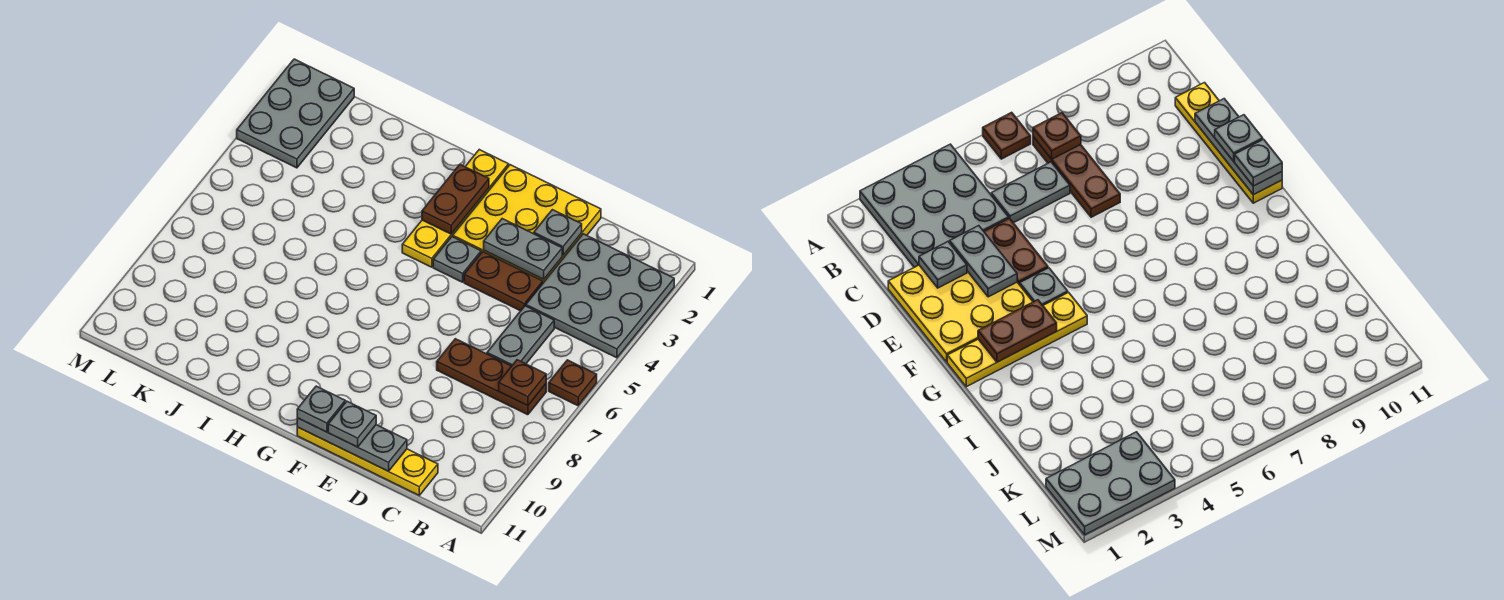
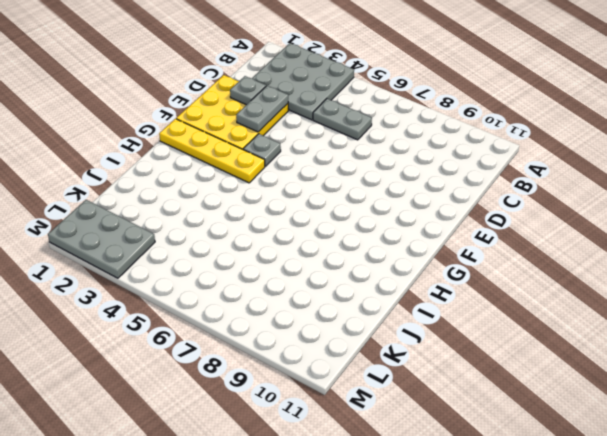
none -> brown plate A6 level 1
none -> brown plate B7:D7 level 1
none -> yellow plate C11:F11 level 1

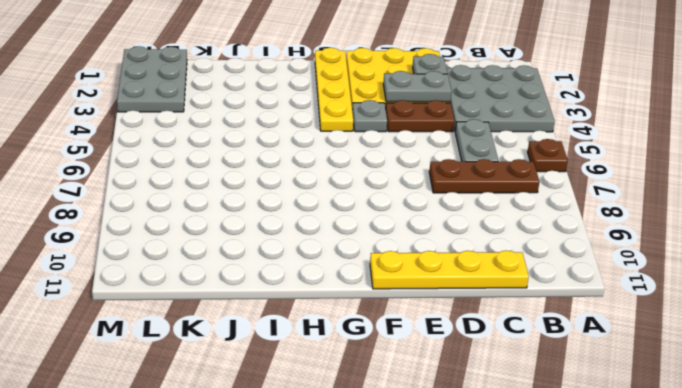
none -> brown plate B7 level 2
none -> grey plate D11:F11 level 2
none -> brown plate G2:G3 level 2

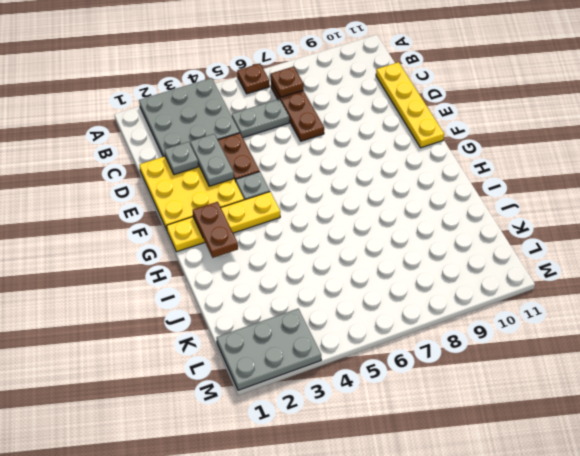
brown plate G2:H2 level 2 -> brown plate G2:G3 level 2
none -> grey plate D11:F11 level 2
none -> grey plate E11 level 3
none -> grey plate F11 level 3

